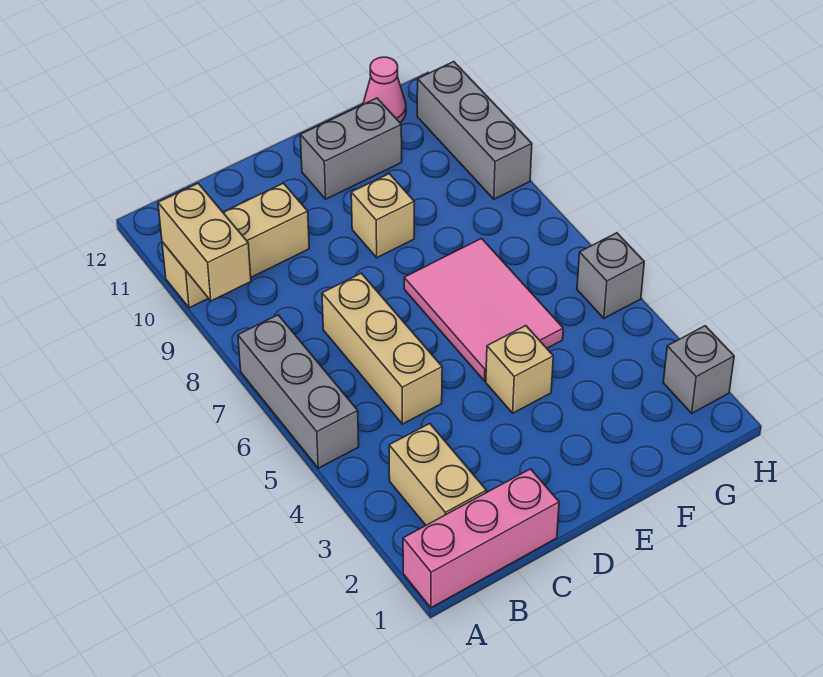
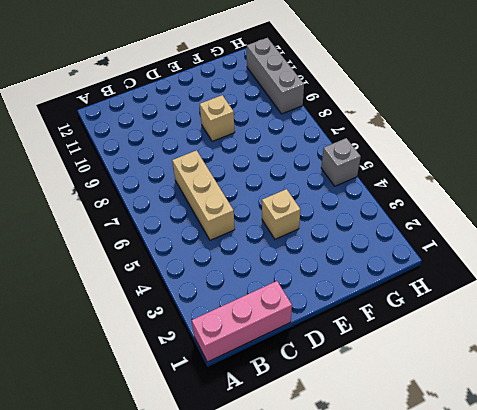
none -> grey brick A5:A7 level 1
none -> tan brick A10:C10 level 1
none -> tan brick B2:B3 level 1

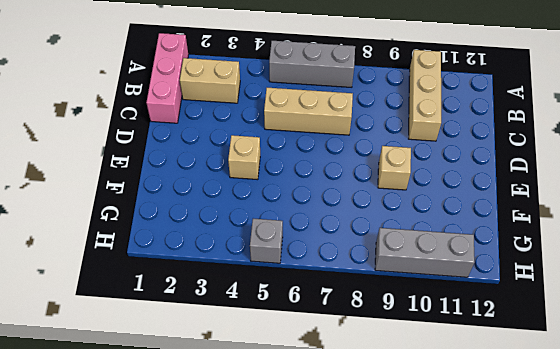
none -> pink tile E5:F7 level 1
none -> grey brick E11:F11 level 1
none -> pink cone G12 level 1

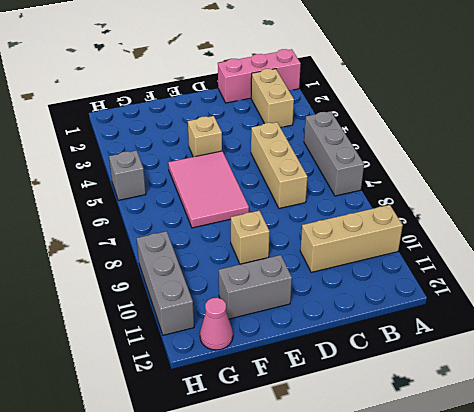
none -> grey brick H2 level 1
none -> tan brick A9:A10 level 2

